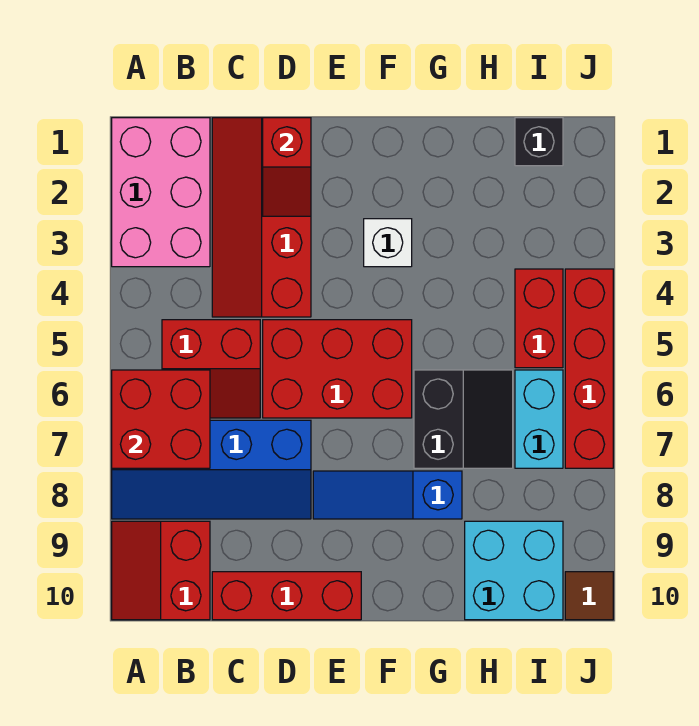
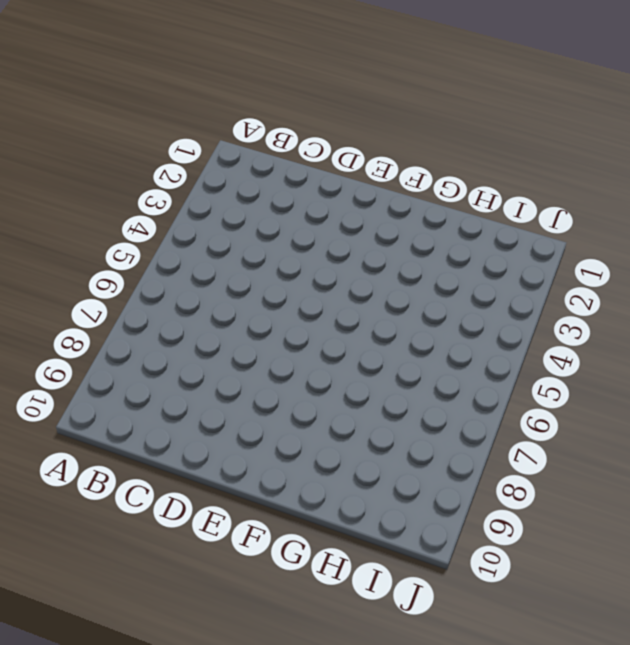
none -> pink brick A1:B3 level 1
none -> blue slope A7:D8 level 1 top 7
none -> red slope A9:B10 level 1 top B

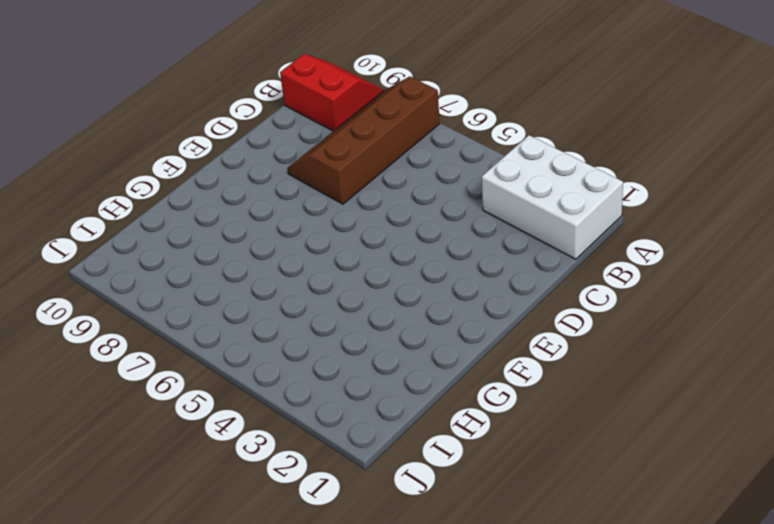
white brick A1:B3 level 1 -> pink brick A1:B3 level 1
brown slope A7:D8 level 1 top 7 -> blue slope A7:D8 level 1 top 7
none -> red slope B5:C6 level 1 top 5
none -> red slope C1:D4 level 1 top D
none -> red brick C10:E10 level 1

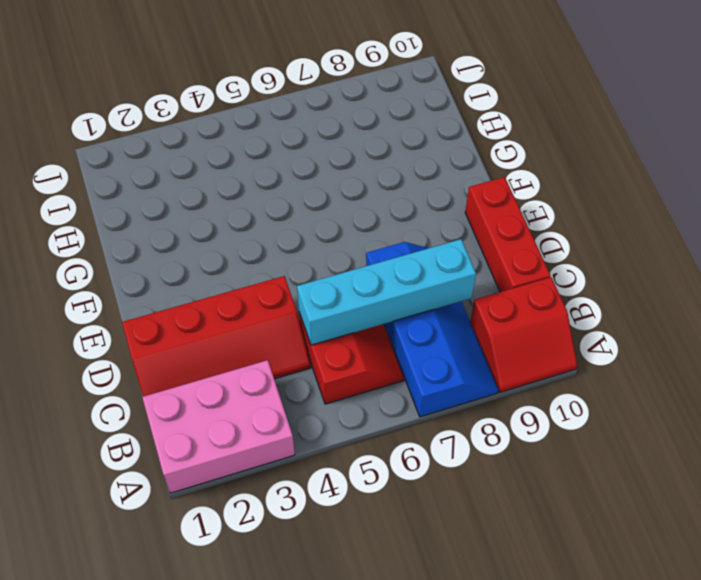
cyan brick C5:C8 level 2 -> none
none -> red brick D5:F6 level 1
none -> blue slope E8:G8 level 1 top G
none -> white brick F3 level 1

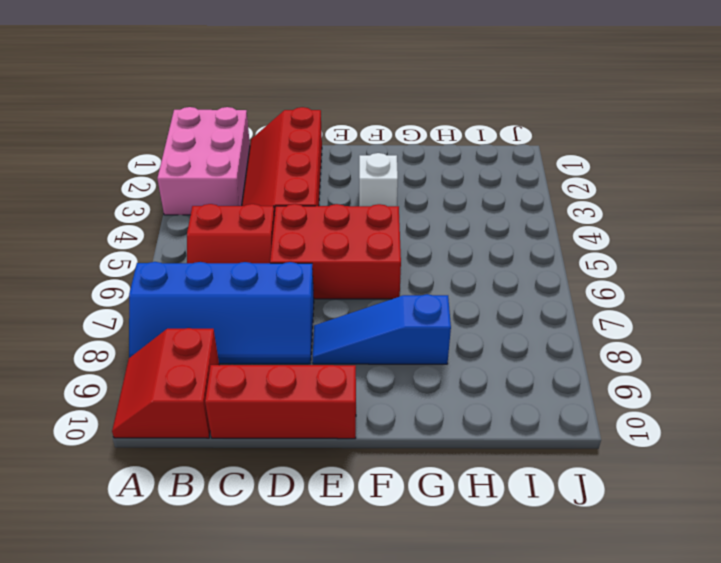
none -> black slope G6:H7 level 1 top G
none -> cyan brick H9:I10 level 1
none -> black brick I1 level 1

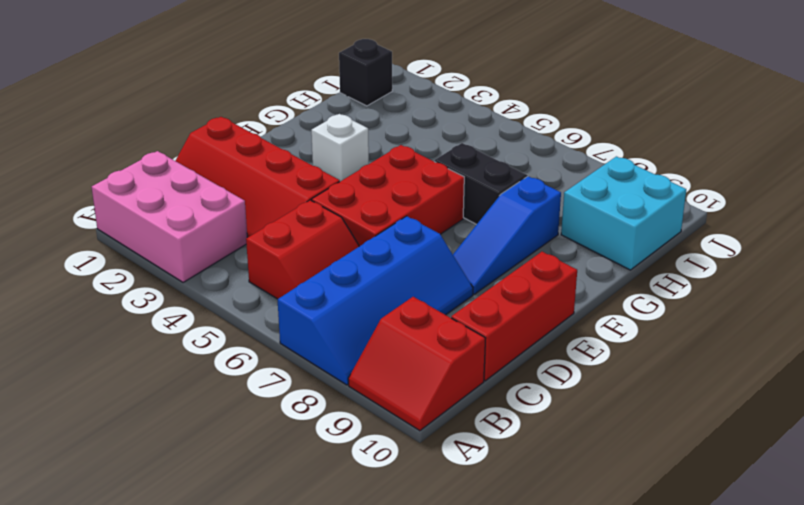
none -> red brick I4:I5 level 1
none -> cyan brick I6:I7 level 1
none -> red brick J4:J7 level 1

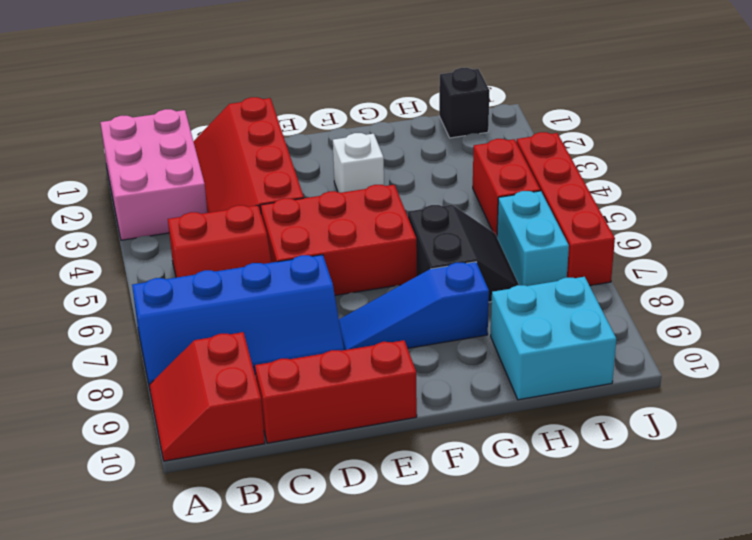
none -> brown tile J10 level 1
none -> red brick A6:B7 level 2
none -> red slope D1:D2 level 2 top 1

